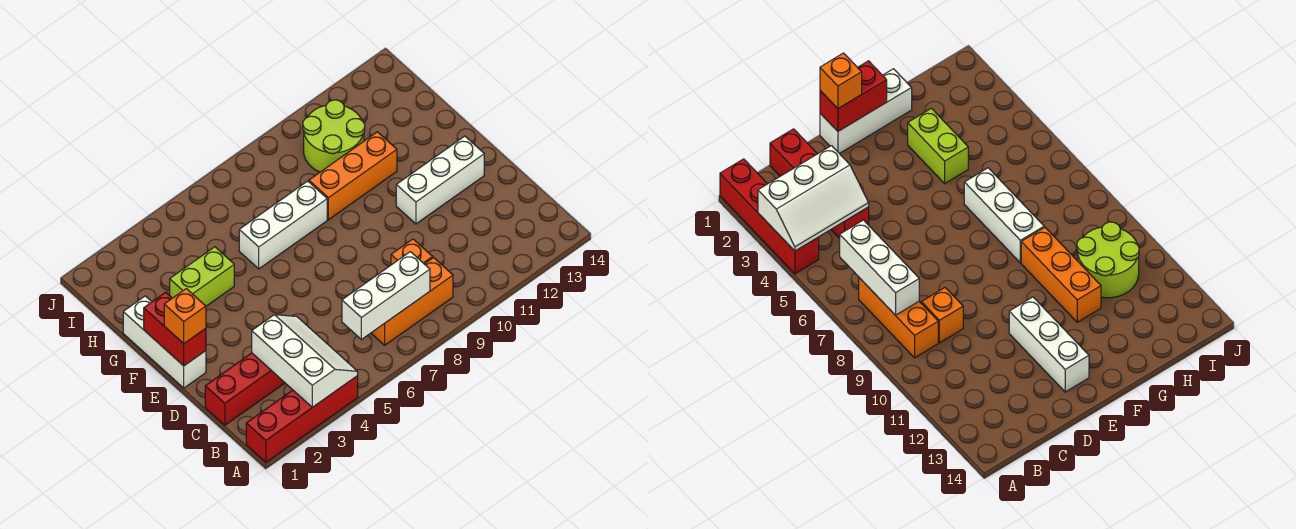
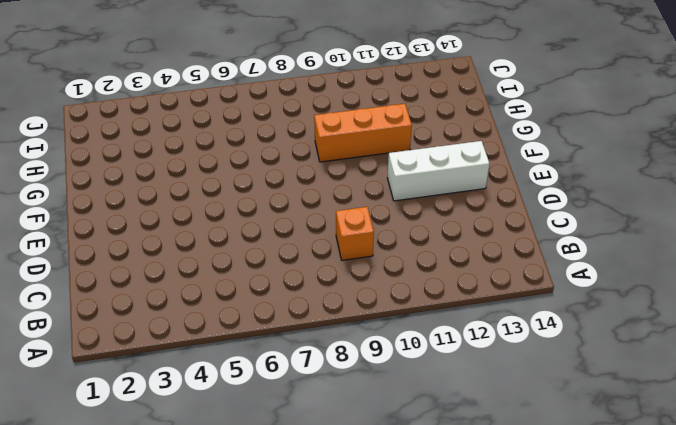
none -> red brick A1:A4 level 1
none -> orange brick B7:B9 level 1
none -> red brick C1:C4 level 1

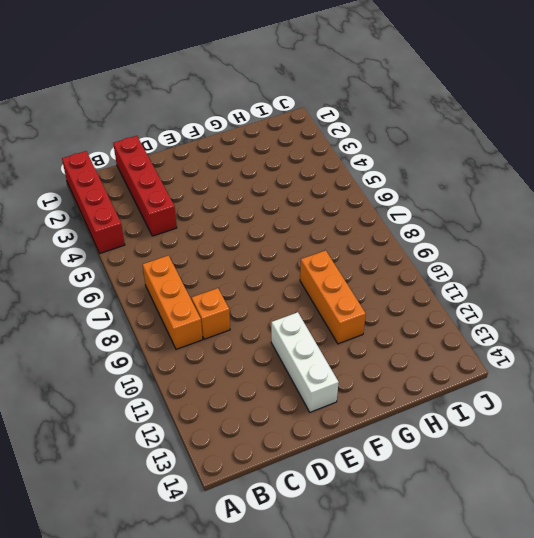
none -> white brick E1:G1 level 1
none -> lime brick G3:G4 level 1
none -> white brick G6:G8 level 1

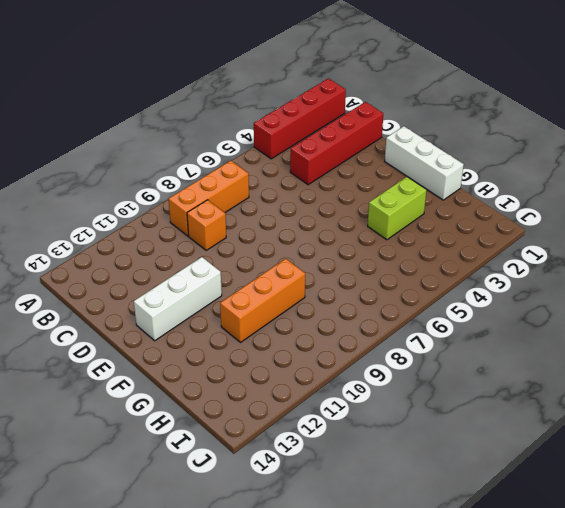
none -> white brick G6:G8 level 1
none -> lime round brick H10:I11 level 1
none -> white slope A3:C4 level 2 top 3

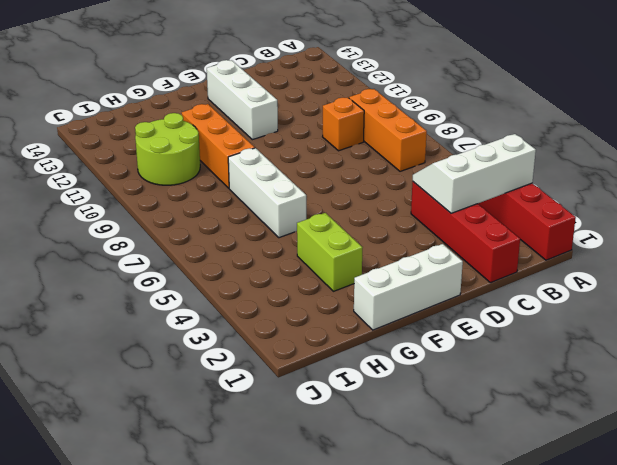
none -> white brick B6:B8 level 2
none -> red brick E1:F1 level 2
none -> orange brick E1 level 3

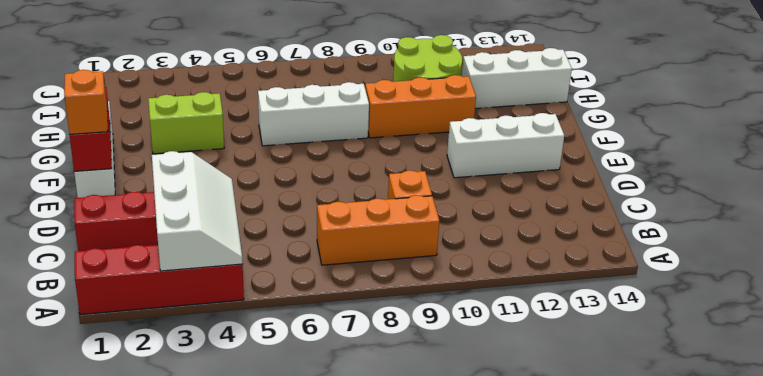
white brick H12:H14 level 1 -> white brick B6:B8 level 2

